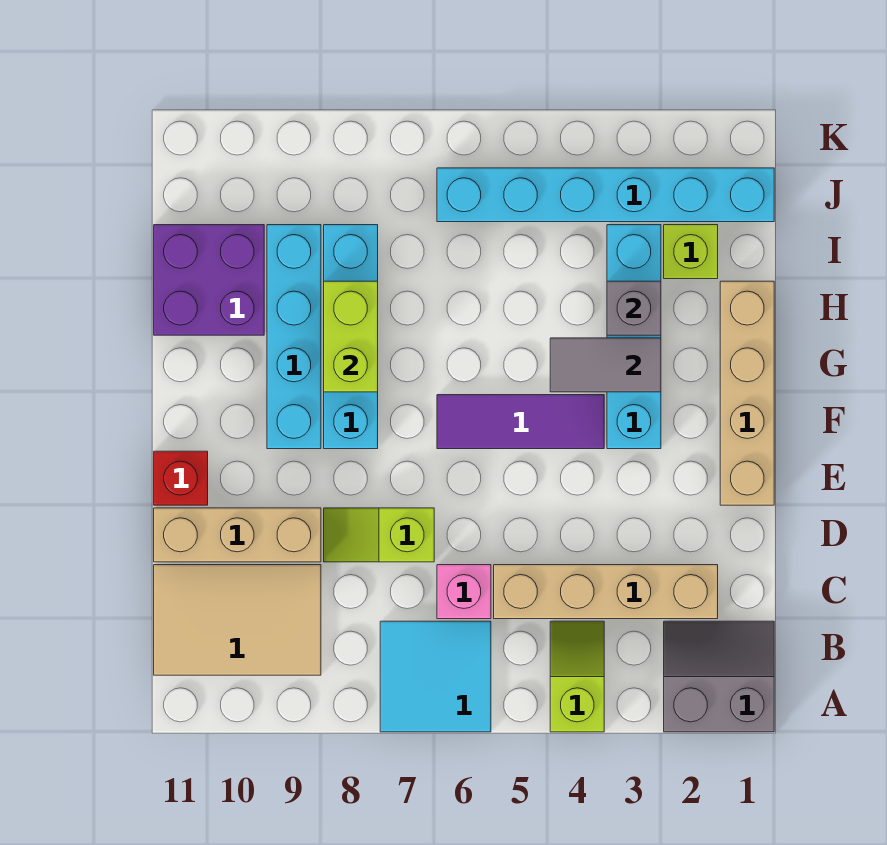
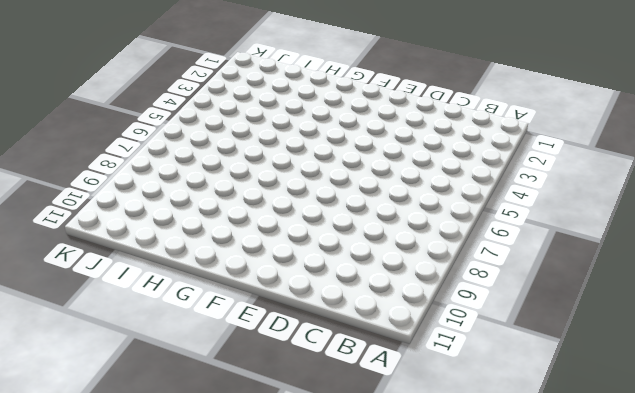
none -> grey slope A1:B2 level 1 top A
none -> lime slope A4:B4 level 1 top A
none -> cyan tile A6:B7 level 1

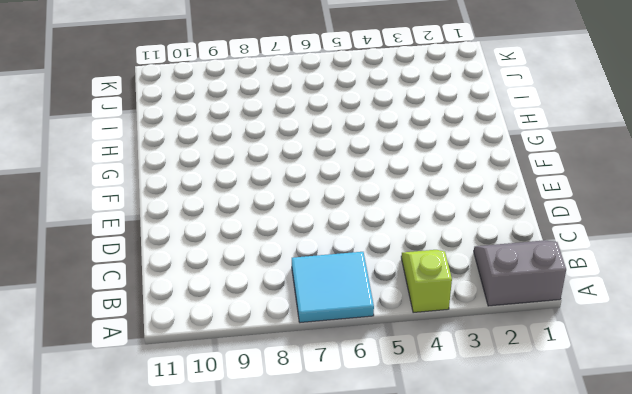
none -> tan tile B9:C11 level 1
none -> tan brick C2:C5 level 1
none -> pink brick C6 level 1

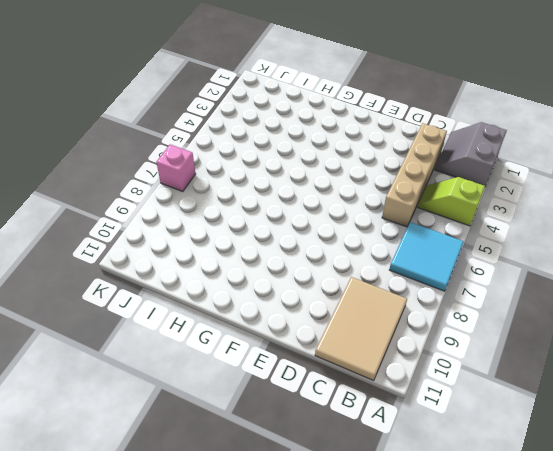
pink brick K7 level 1 -> pink brick C6 level 1
none -> lime slope D7:D8 level 1 top 7
none -> tan brick D9:D11 level 1
none -> tan brick E1:H1 level 1

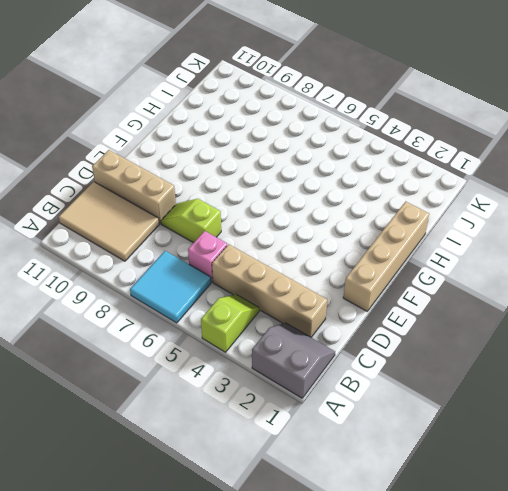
none -> red brick E11 level 1
none -> cyan brick F3:I3 level 1
none -> purple tile F4:F6 level 1

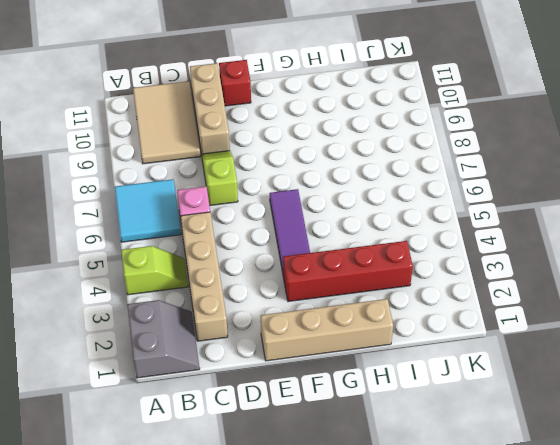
red brick F3:I3 level 1 -> cyan brick F3:I3 level 1
none -> cyan brick F8:I8 level 1
none -> cyan brick F9:I9 level 1
none -> purple brick H10:I11 level 1

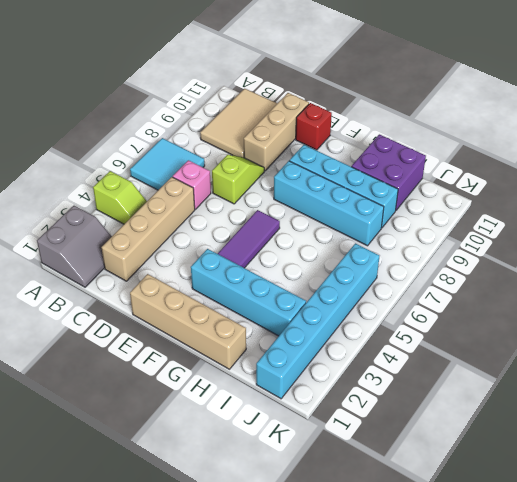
none -> lime brick I2 level 1
none -> grey tile G3:G4 level 2
none -> lime brick G8:H8 level 2

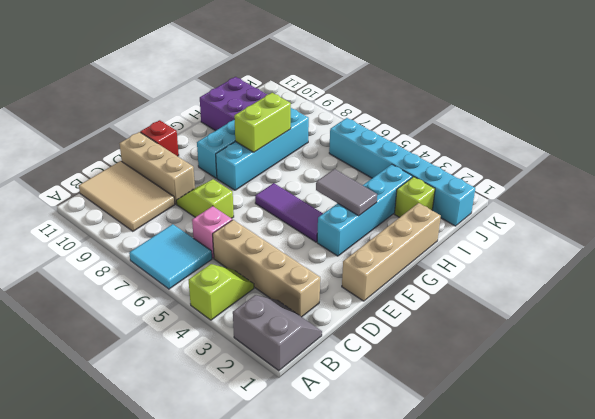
none -> grey brick H3 level 2

